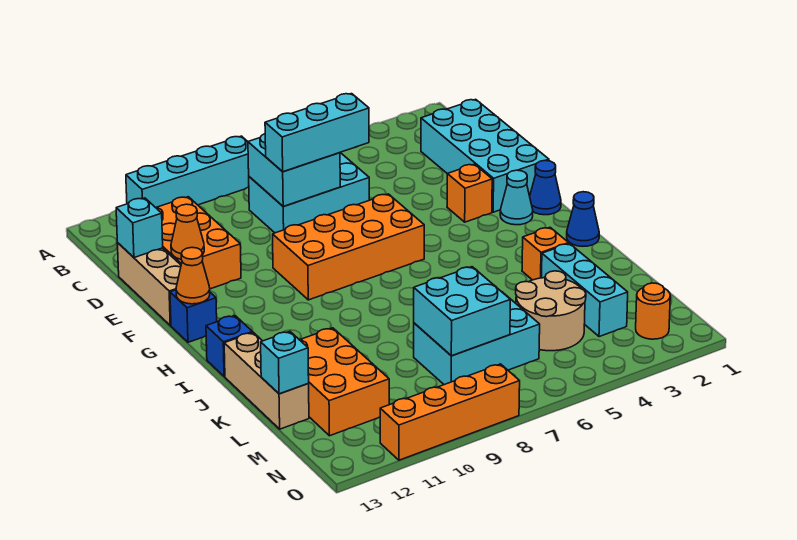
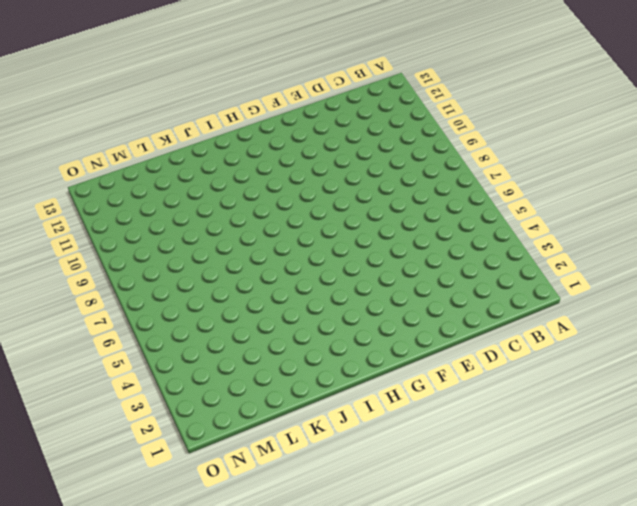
none -> cyan brick A8:A11 level 1
none -> cyan brick C1:F2 level 1
none -> cyan brick C6:D8 level 1

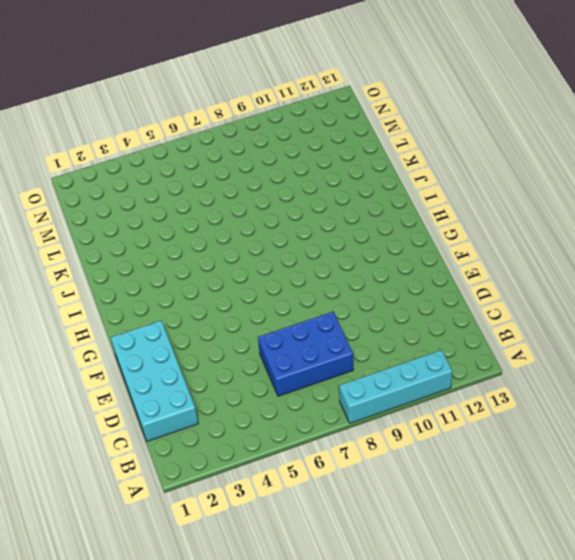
blue brick C6:D8 level 1 -> cyan brick C6:D8 level 1
none -> orange brick C11:E12 level 1
none -> tan brick D13:F13 level 1
none -> orange brick F3 level 1

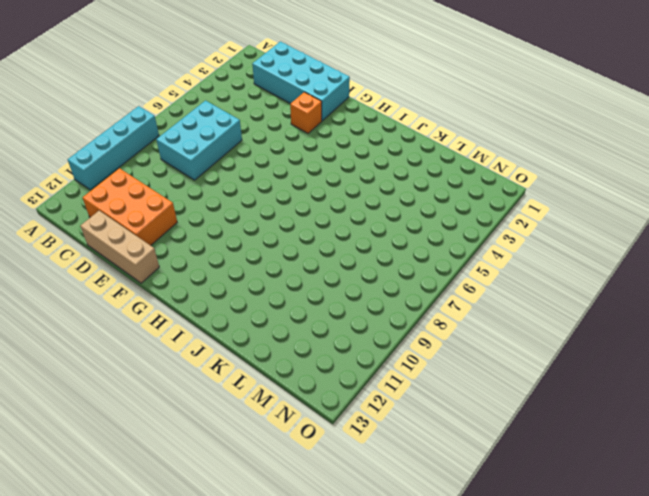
none -> orange brick F6:G9 level 1
none -> blue cone G1 level 1
none -> cyan cone G2 level 1

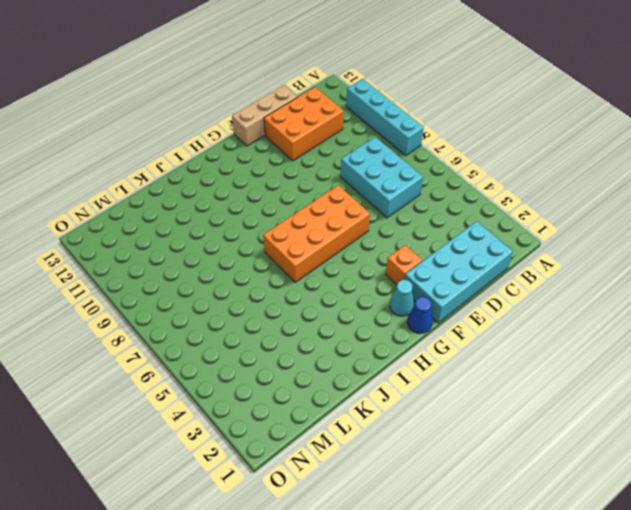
orange brick F6:I7 level 1 -> orange brick F6:G9 level 1
none -> blue brick G13 level 1
none -> blue cone I1 level 1
none -> blue brick I13 level 1

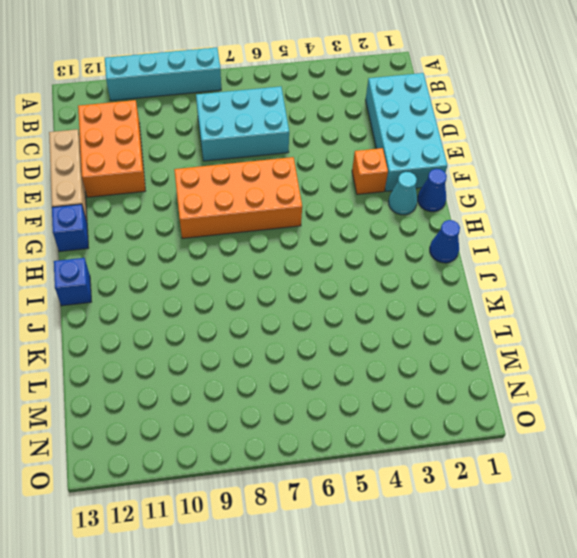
none -> orange brick J3 level 1
none -> tan brick J13:L13 level 1
none -> cyan brick K3:M3 level 1

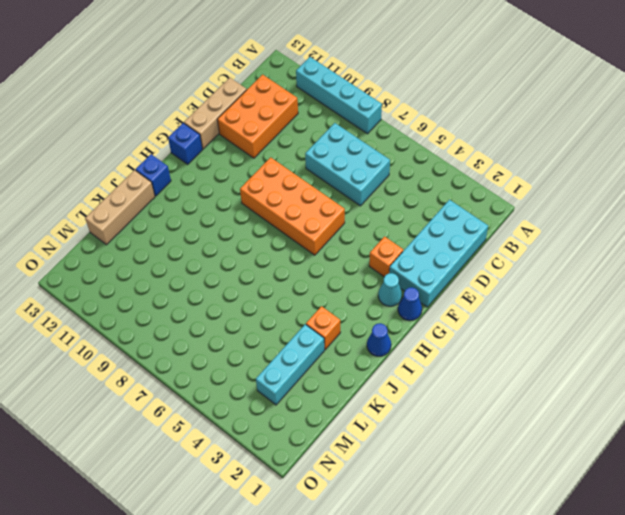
none -> orange brick K11:M12 level 1
none -> tan round brick L4:M5 level 1
none -> cyan brick L6:M8 level 1

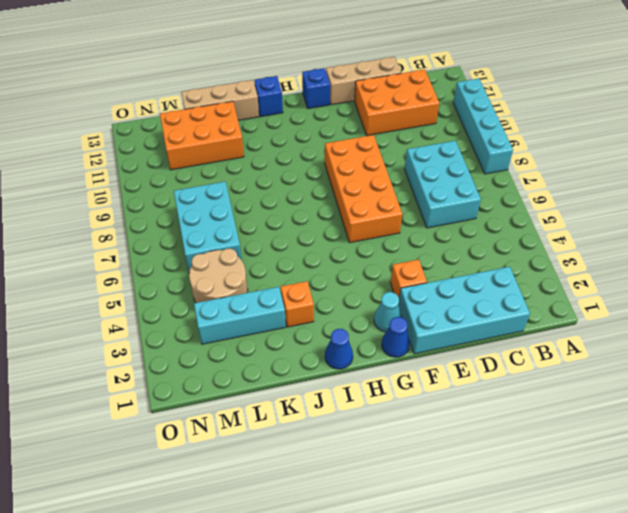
none -> orange round brick N2 level 1
none -> orange brick O8:O11 level 1
none -> cyan brick C7:D8 level 2

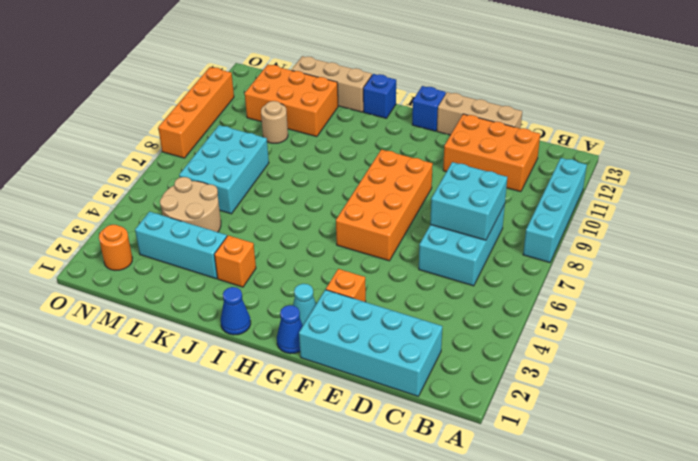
tan round brick L10 level 1 -> none
none -> cyan brick D13 level 2
none -> orange cone E12 level 2
none -> orange cone G13 level 2

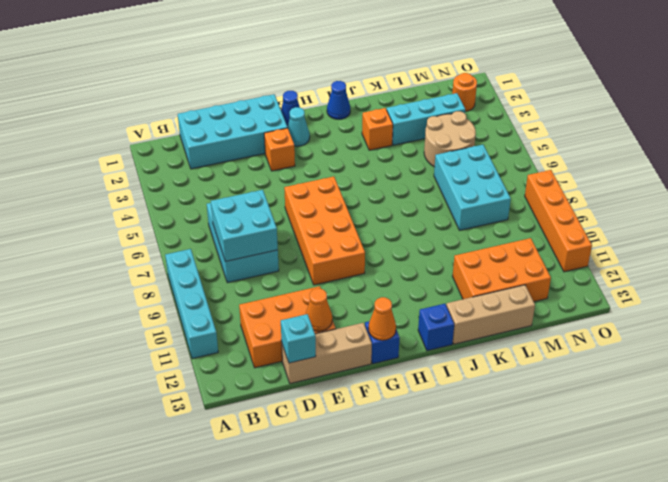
none -> cyan brick L7:M8 level 2
none -> cyan brick L13 level 2
none -> cyan brick D6:D8 level 3

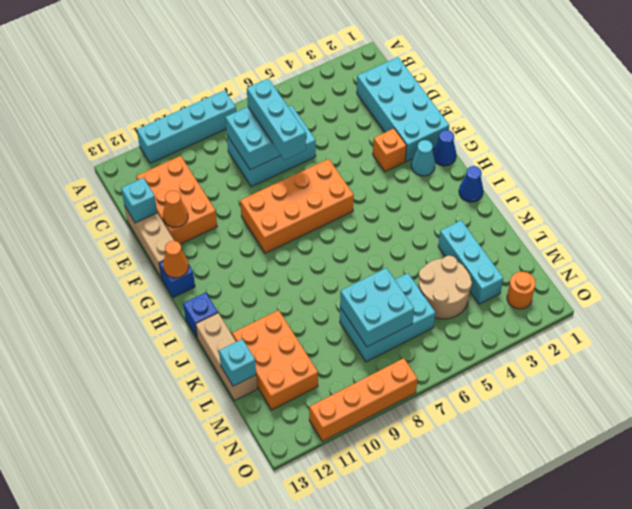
cyan brick C7:E7 level 3 -> cyan brick D6:D8 level 3
none -> orange brick J3 level 1

